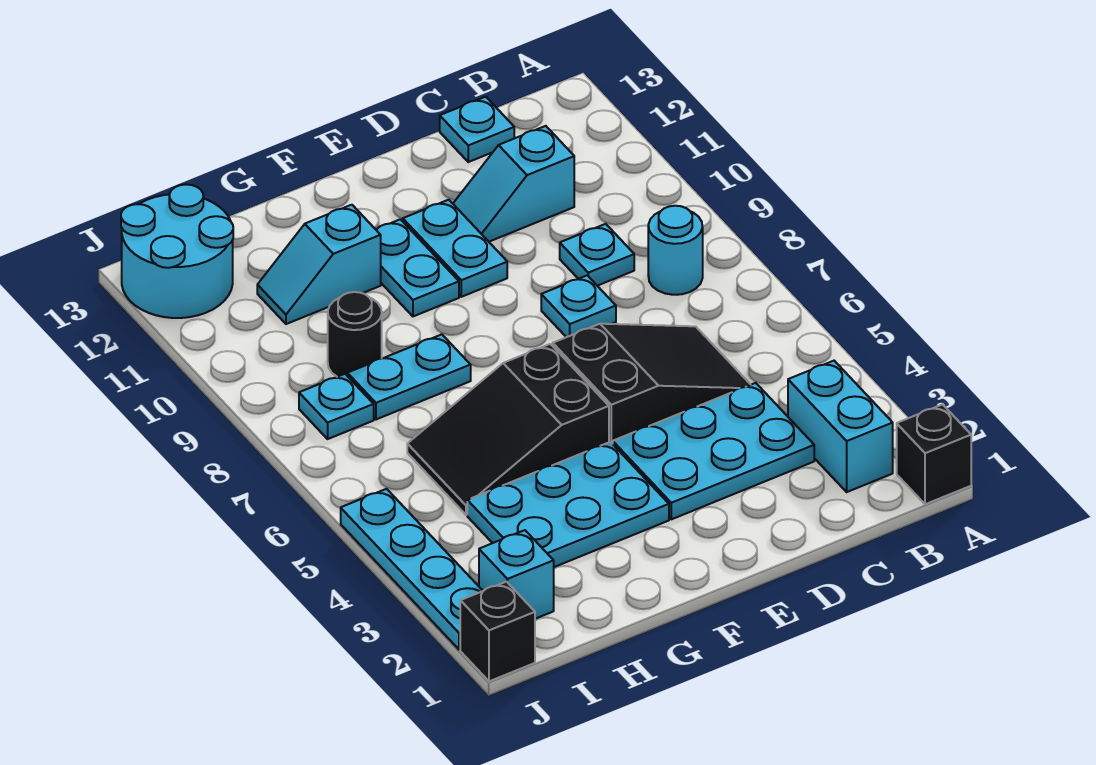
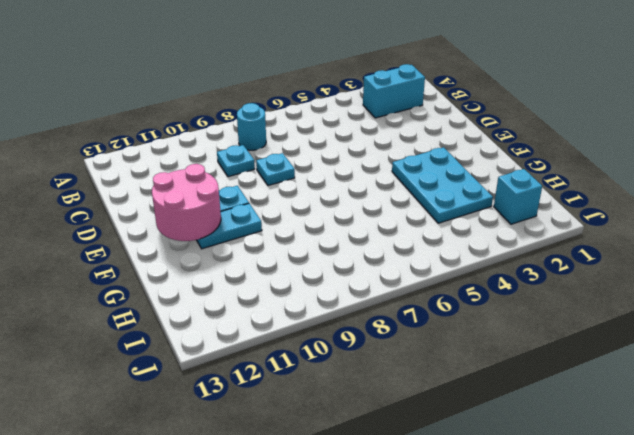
pink round brick E11:F12 level 2 -> none
none -> black brick A1 level 1
none -> cyan plate C3:E4 level 1
none -> black slope C5:E6 level 1 top E

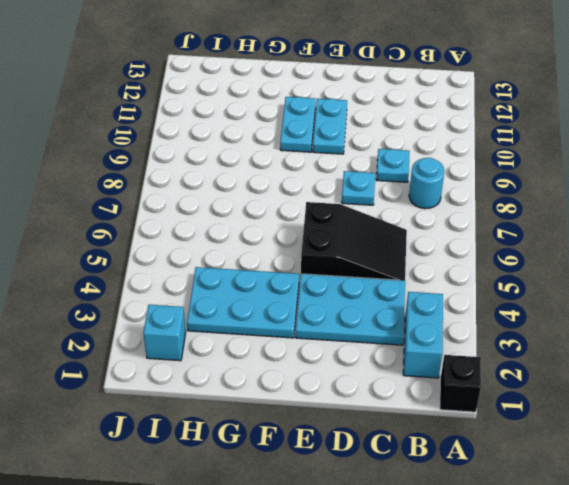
none -> cyan slope C11:D11 level 1 top C
none -> cyan plate C13 level 1
none -> black slope F5:H6 level 1 top F

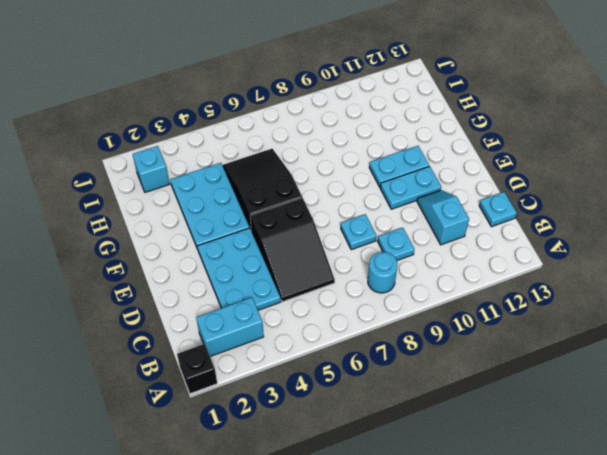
none -> cyan plate G8:H8 level 1
none -> cyan slope G11:H11 level 1 top G
none -> black round brick H9 level 1

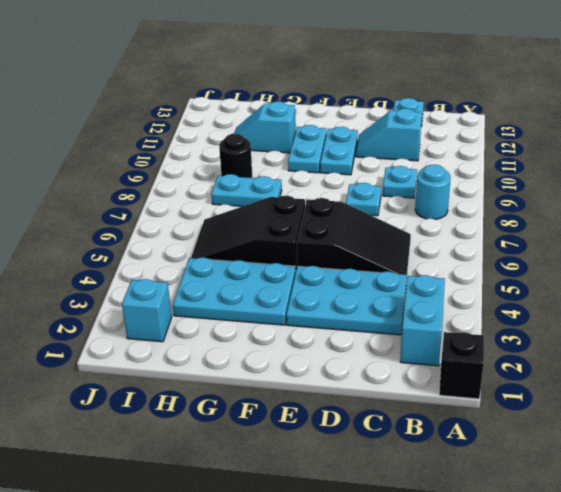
none -> cyan plate I8 level 1
none -> cyan round brick I12:J13 level 1
none -> black brick J1 level 1

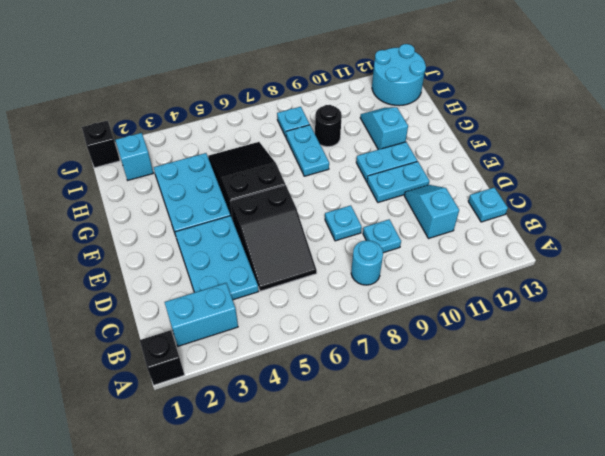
none -> cyan plate J2:J5 level 1

